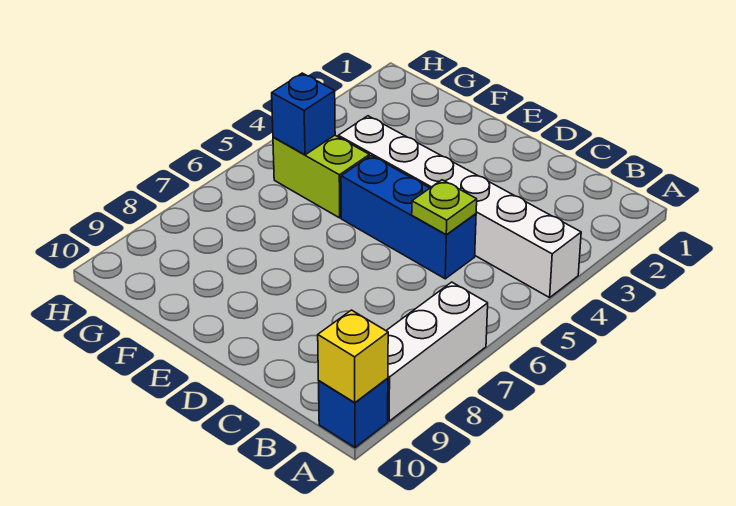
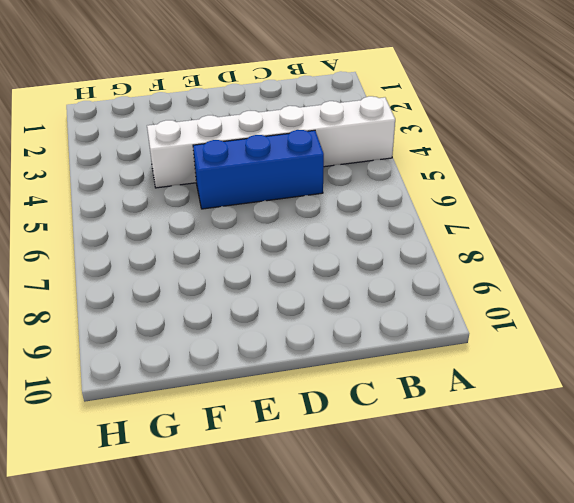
none -> white brick A7:A9 level 1
none -> blue brick A10 level 1

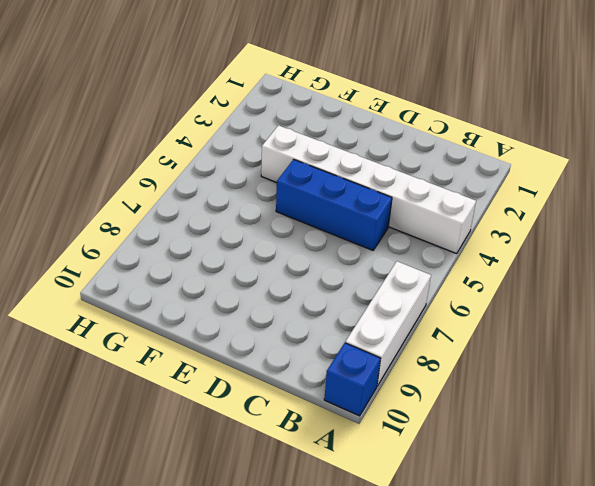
none -> lime brick F5:G5 level 1
none -> yellow brick A10 level 2

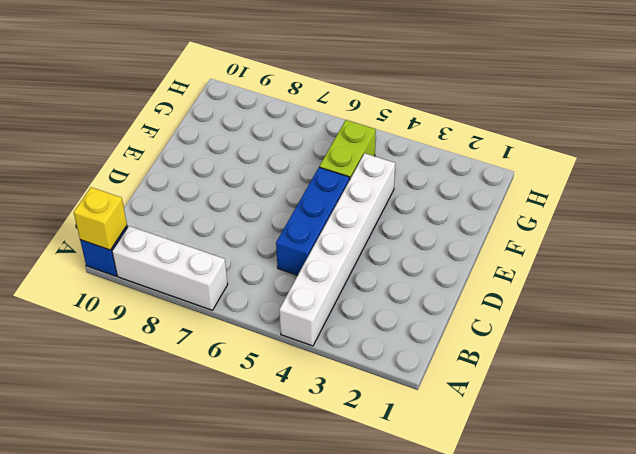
none -> lime plate C5 level 2
none -> blue brick G5 level 2

